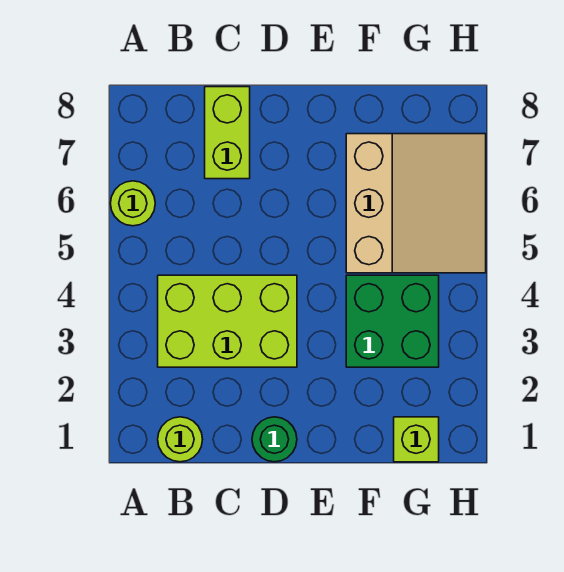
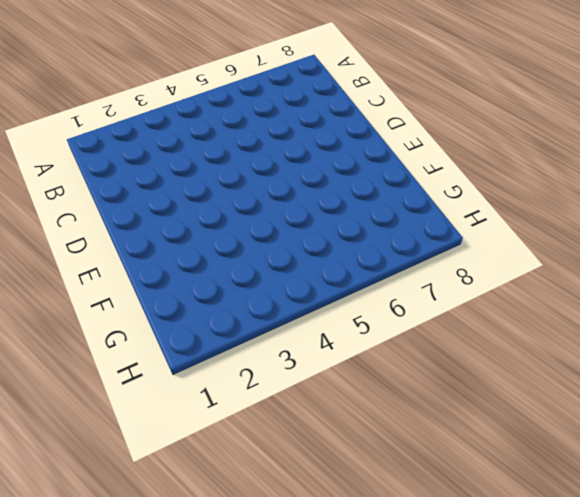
none -> lime round brick A6 level 1
none -> lime round brick B1 level 1

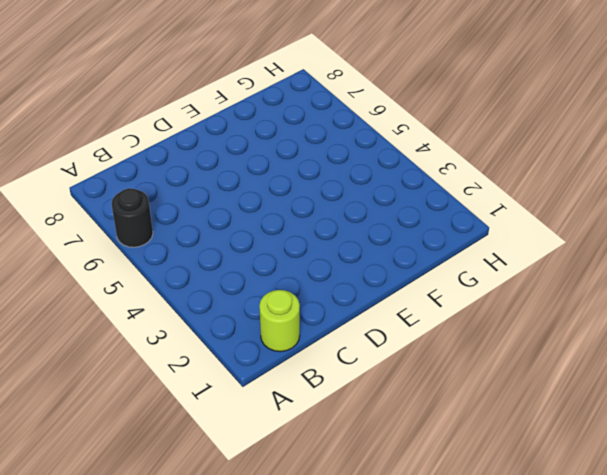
black round brick A6 level 1 -> lime round brick A6 level 1
none -> lime brick B3:D4 level 1
none -> lime brick C7:C8 level 1

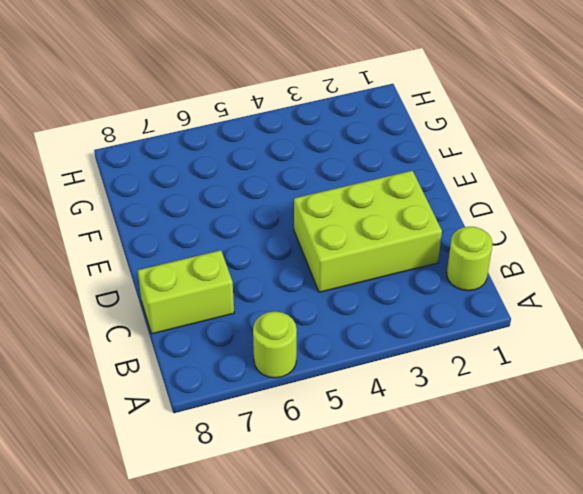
lime brick C2:D4 level 1 -> lime brick B3:D4 level 1
none -> green round brick D1 level 1
none -> green brick F3:G4 level 1

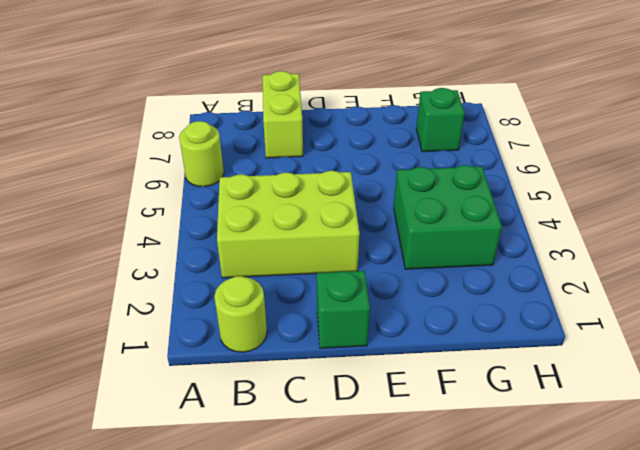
green brick D1 level 1 -> green round brick D1 level 1
green brick G7 level 1 -> tan slope F5:H7 level 1 top F
none -> lime brick G1 level 1

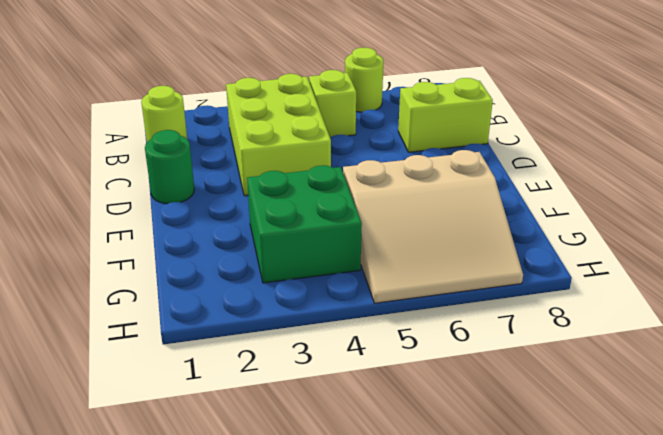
lime brick B5 level 1 -> lime brick G1 level 1

